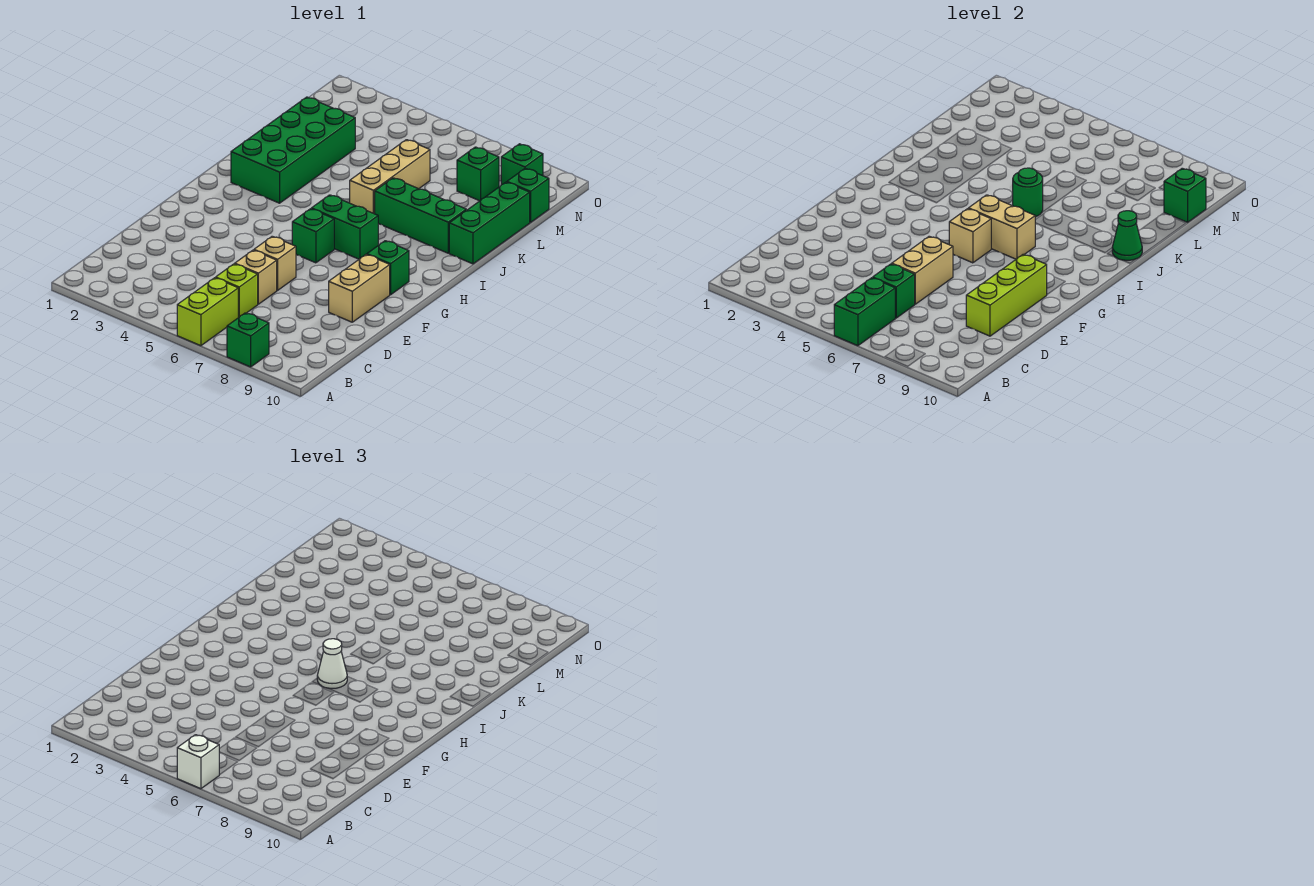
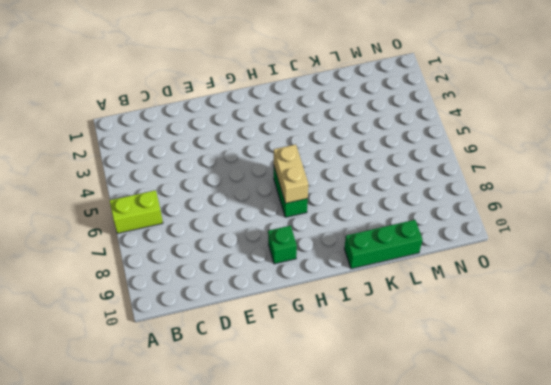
none -> green brick A8 level 1
none -> lime brick C6 level 1
none -> tan brick D6 level 1

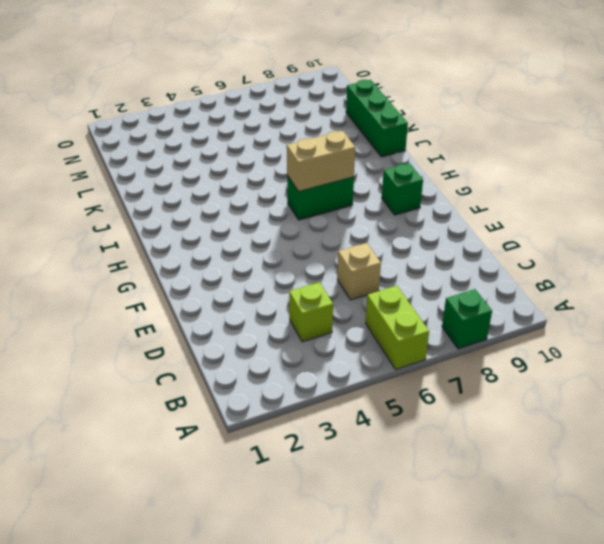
lime brick C4 level 1 -> lime brick C6 level 1
none -> tan brick E6 level 1
none -> tan brick E9:F9 level 1
none -> green brick G6 level 1

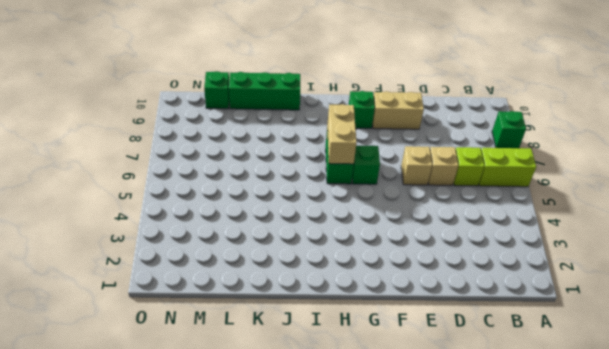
none -> green brick I2:L3 level 1
none -> tan brick J6:L6 level 1
none -> green brick J7:J9 level 1

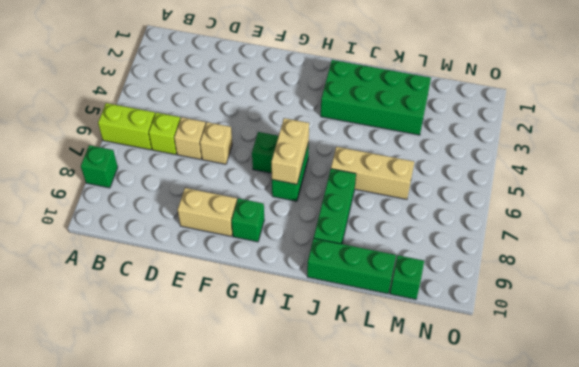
none -> green brick M8 level 1
none -> green brick N9 level 1
none -> green brick A6:B6 level 2

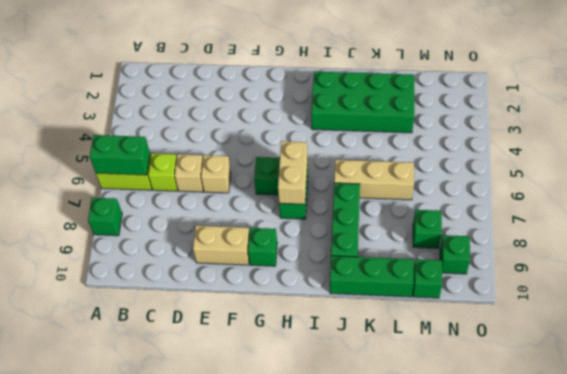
none -> green brick C6 level 2
none -> tan brick D6:E6 level 2
none -> lime brick D9:F9 level 2

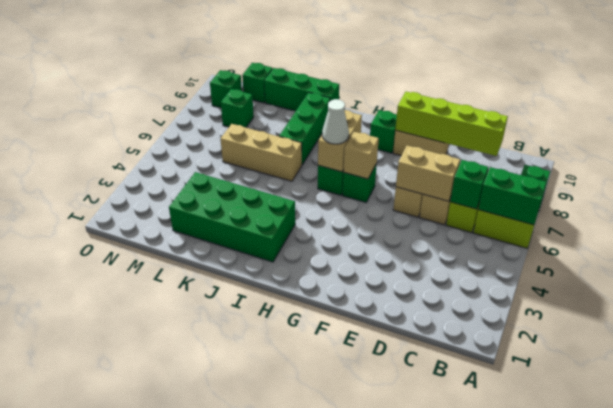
lime brick C9:F9 level 2 -> lime brick D9:F9 level 2
none -> green round brick J6 level 2
none -> green cone J10 level 2
none -> green brick M10 level 2

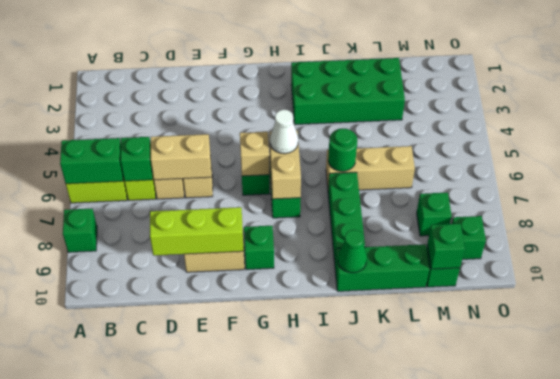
none -> white brick A6 level 3

